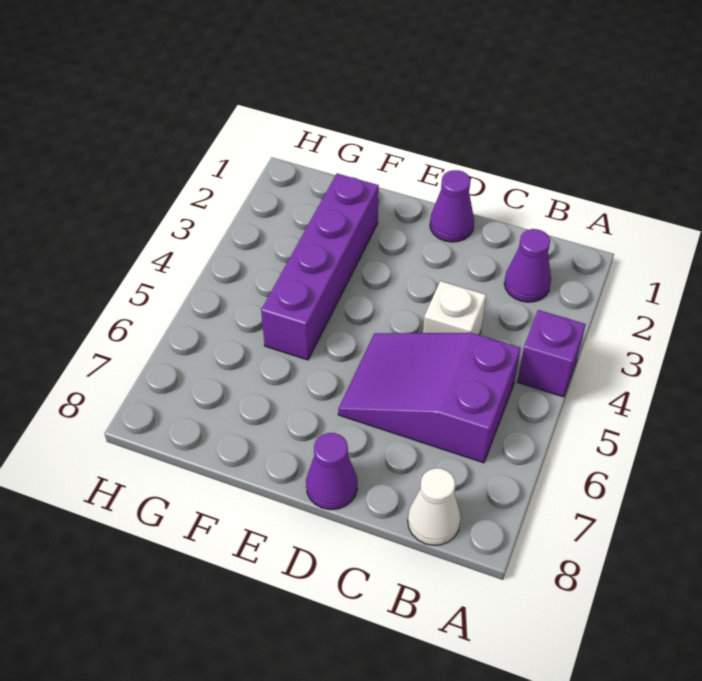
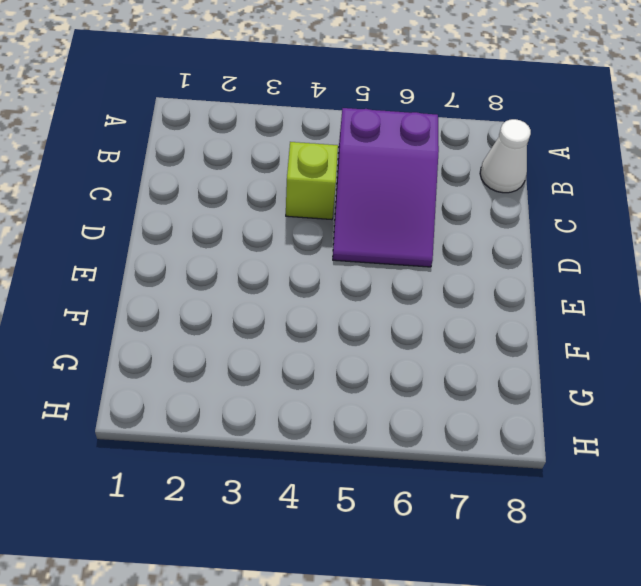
lime brick C4 level 1 -> white brick C4 level 1
none -> purple brick A4 level 1
none -> purple cone B2 level 1

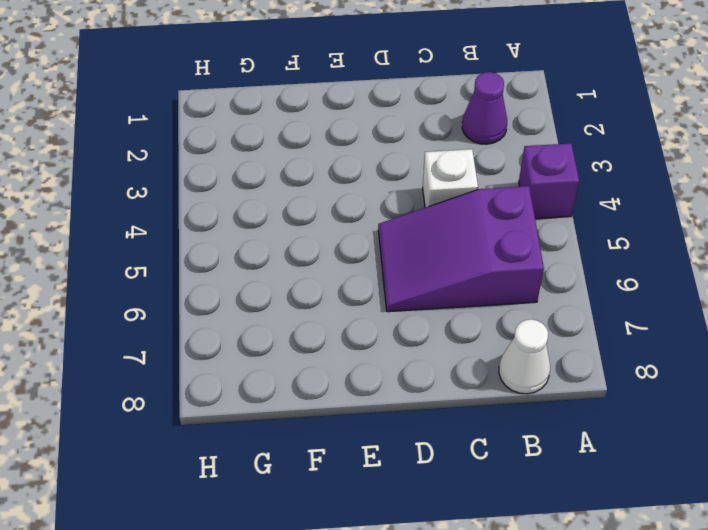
none -> purple cone D1 level 1
none -> purple cone D8 level 1

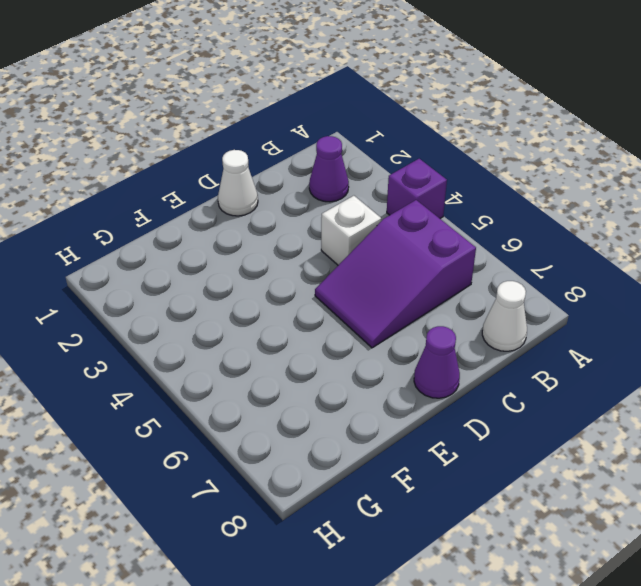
white cone D1 level 1 -> purple cone D1 level 1
none -> purple brick F2:F5 level 1

